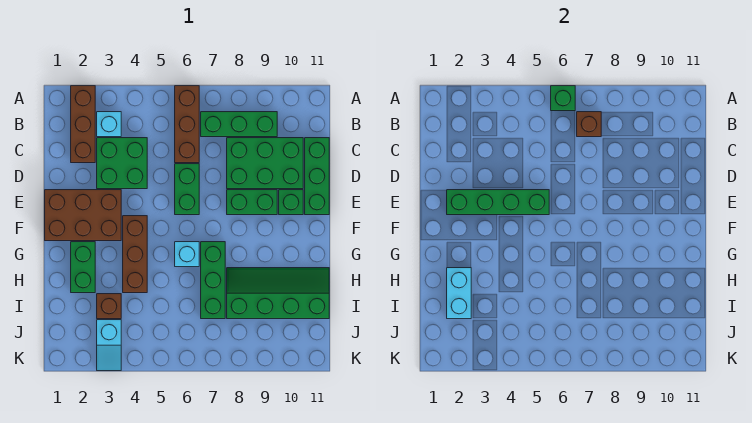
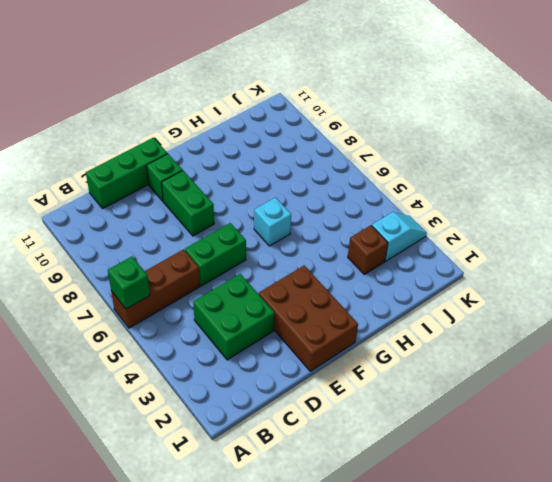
none -> brown brick A2:C2 level 1
none -> cyan brick B3 level 1
none -> green brick B7:B9 level 1

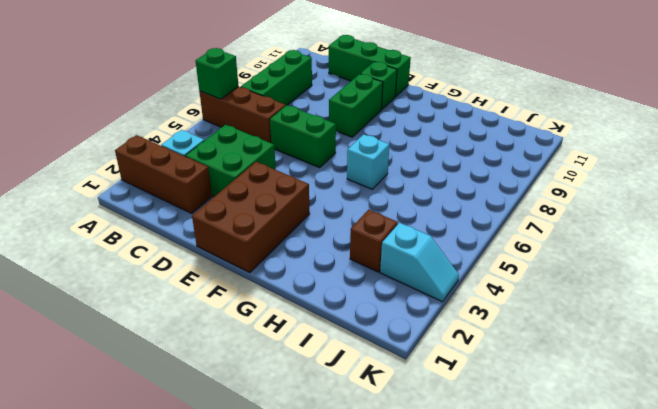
none -> green brick C8:D10 level 1
none -> brown brick F4:H4 level 1
none -> green brick G2:H2 level 1

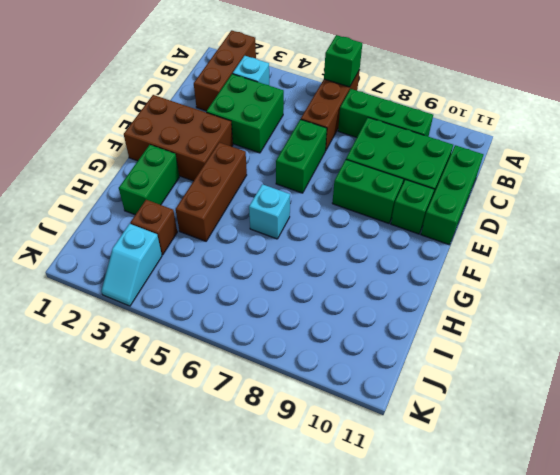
none -> green brick G7:I7 level 1
none -> green slope H8:I11 level 1 top I
none -> brown brick B7 level 2

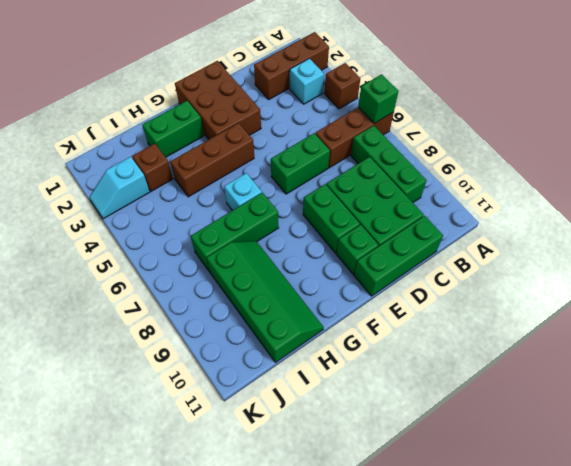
brown brick A4 level 1 -> brown brick B7 level 2
none -> green brick C3:D4 level 1
none -> green brick E2:E5 level 2
none -> cyan brick H2:I2 level 2

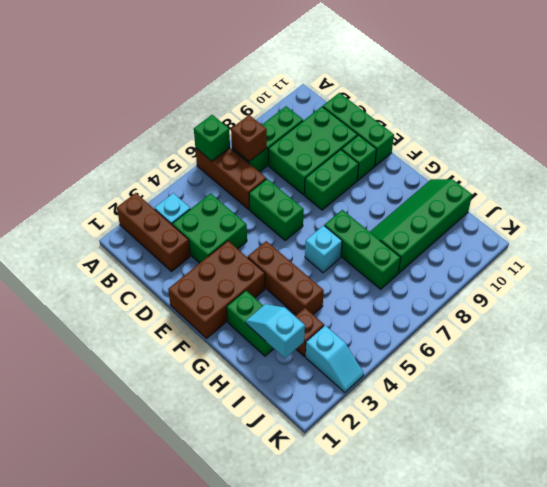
cyan slope H2:I2 level 2 top I -> cyan brick H2:I2 level 2
none -> green brick E2:E5 level 2

